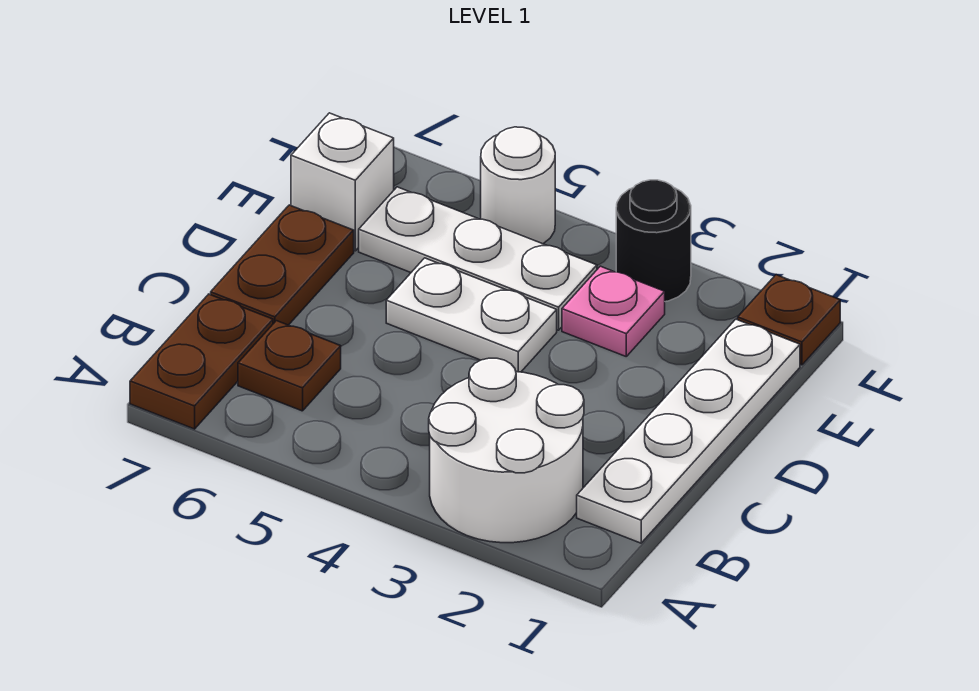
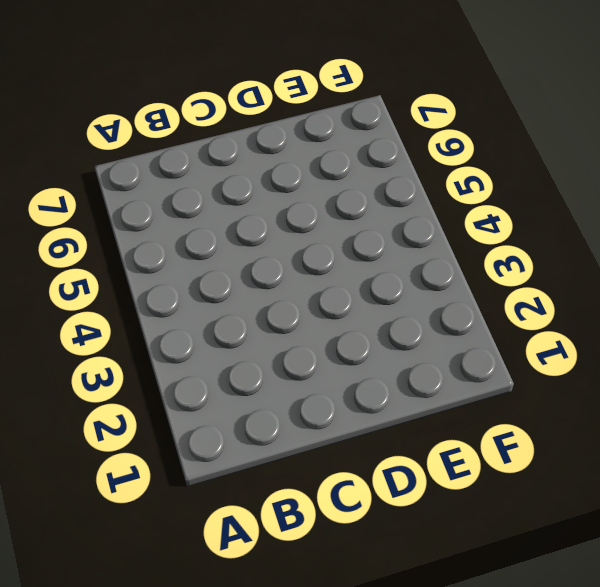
none -> white round brick A2:B3 level 1
none -> brown plate A7:B7 level 1
none -> white plate B1:E1 level 1

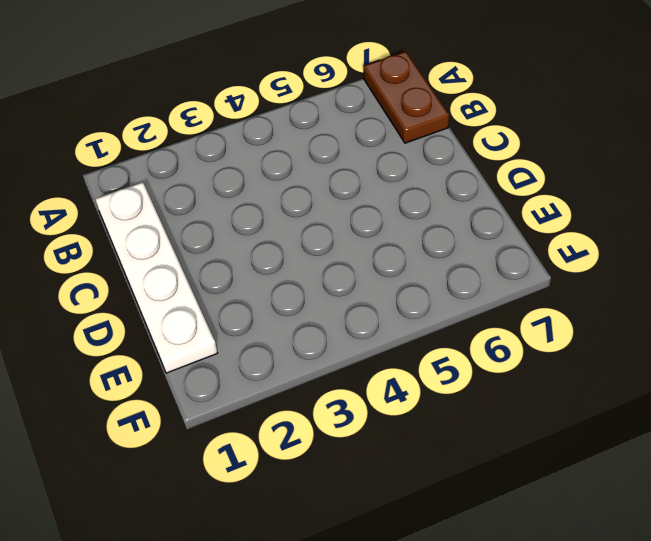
none -> white round brick A2:B3 level 1
none -> brown plate B6 level 1
none -> brown plate C7:D7 level 1

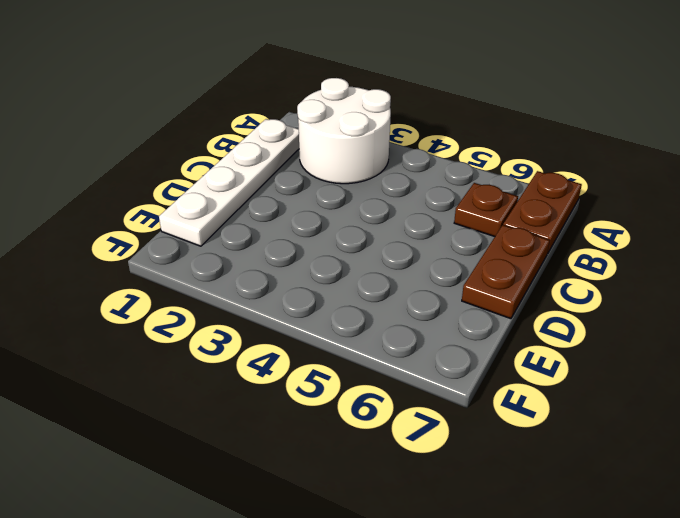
none -> white plate D4:D5 level 1
none -> pink plate E3 level 1
none -> white plate E4:E6 level 1

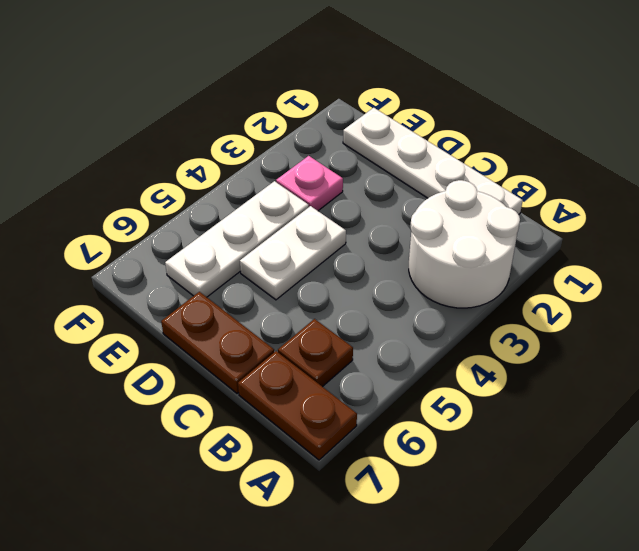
none -> white brick E7 level 1
none -> brown plate F1 level 1
none -> black round brick F3 level 1

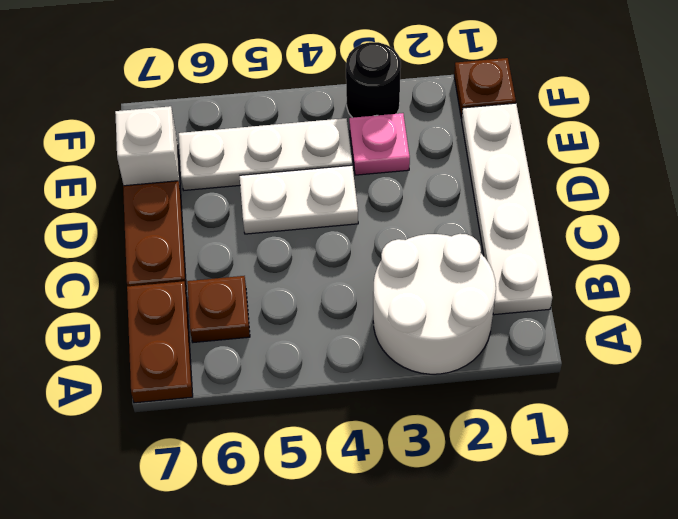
none -> white round brick F5 level 1

